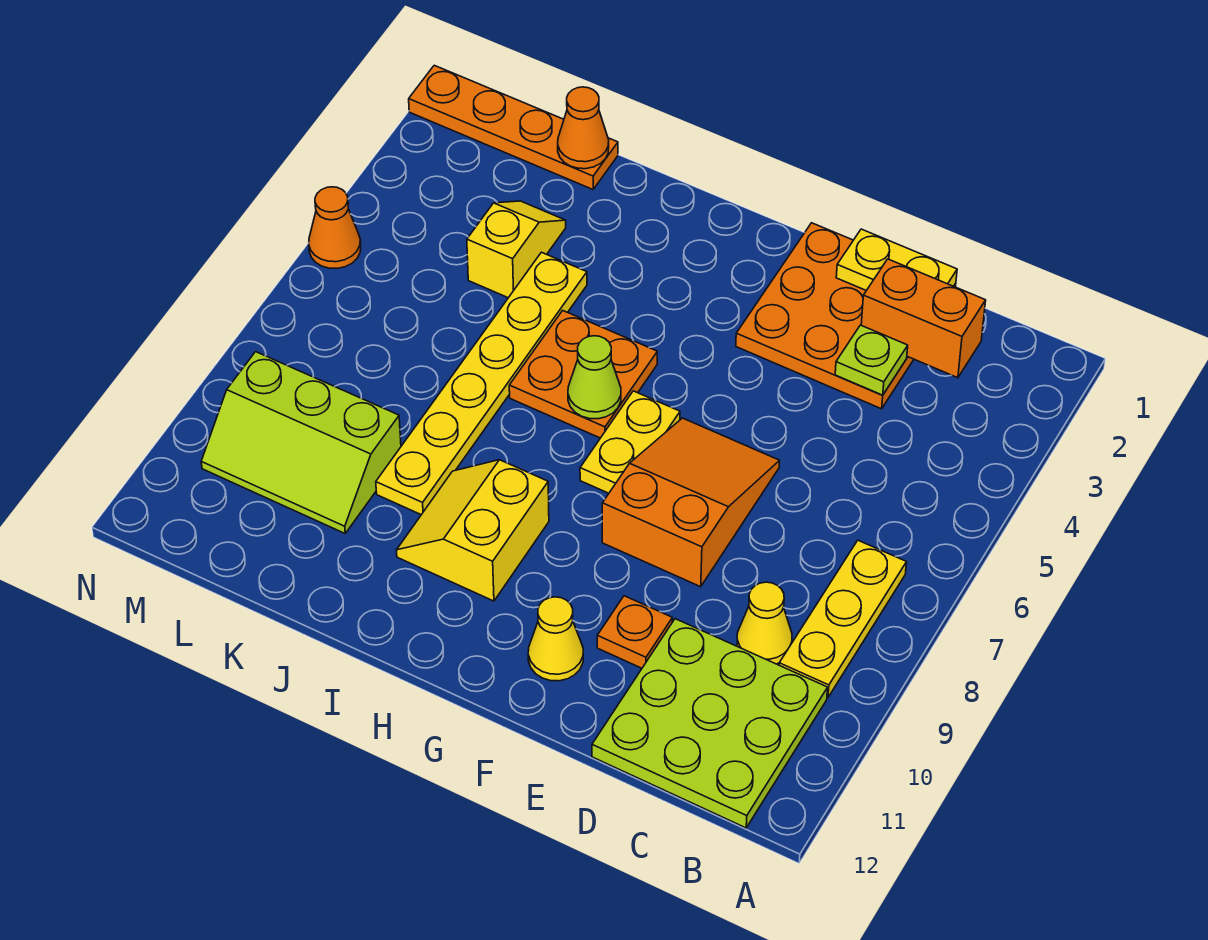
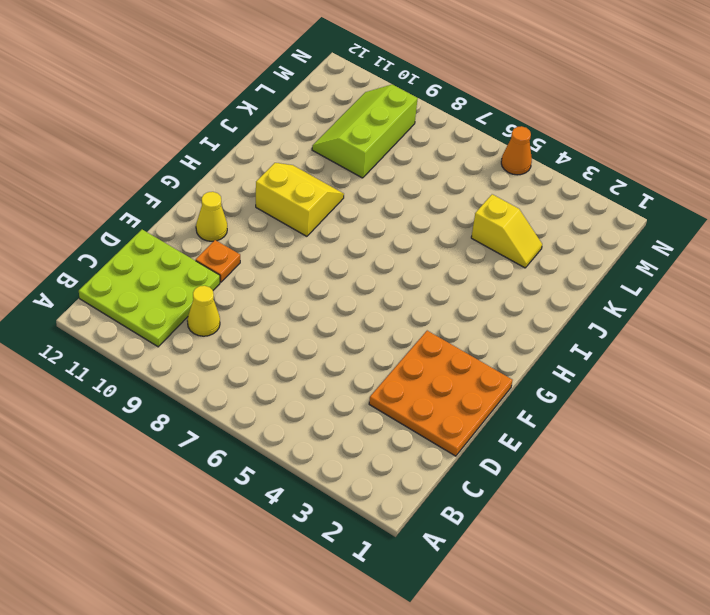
none -> yellow plate B7:B9 level 1
none -> orange slope E6:F8 level 1 top 8
none -> yellow plate G6:G7 level 1

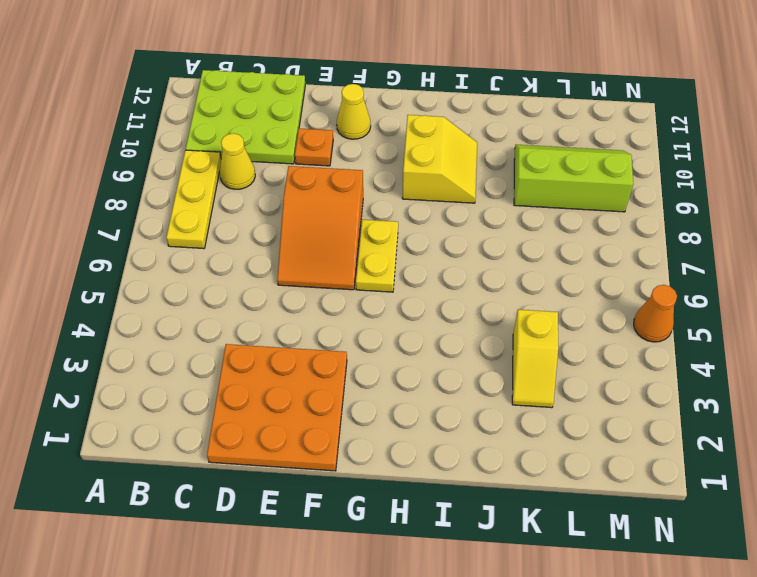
none -> orange plate H5:I6 level 1
none -> yellow plate J4:J9 level 1
none -> orange plate K1:N1 level 1

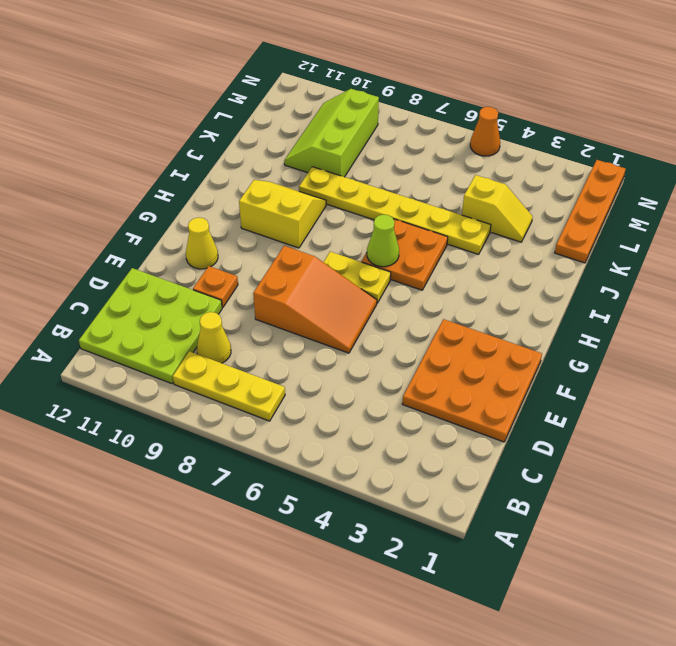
none -> orange brick C2:D2 level 2
none -> yellow plate D1:E1 level 2
none -> lime plate D3 level 2

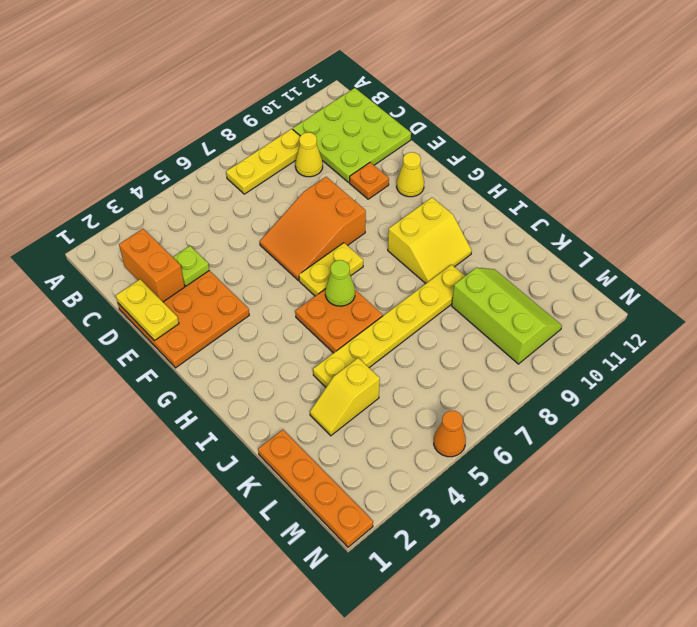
none -> orange cone K1 level 2

